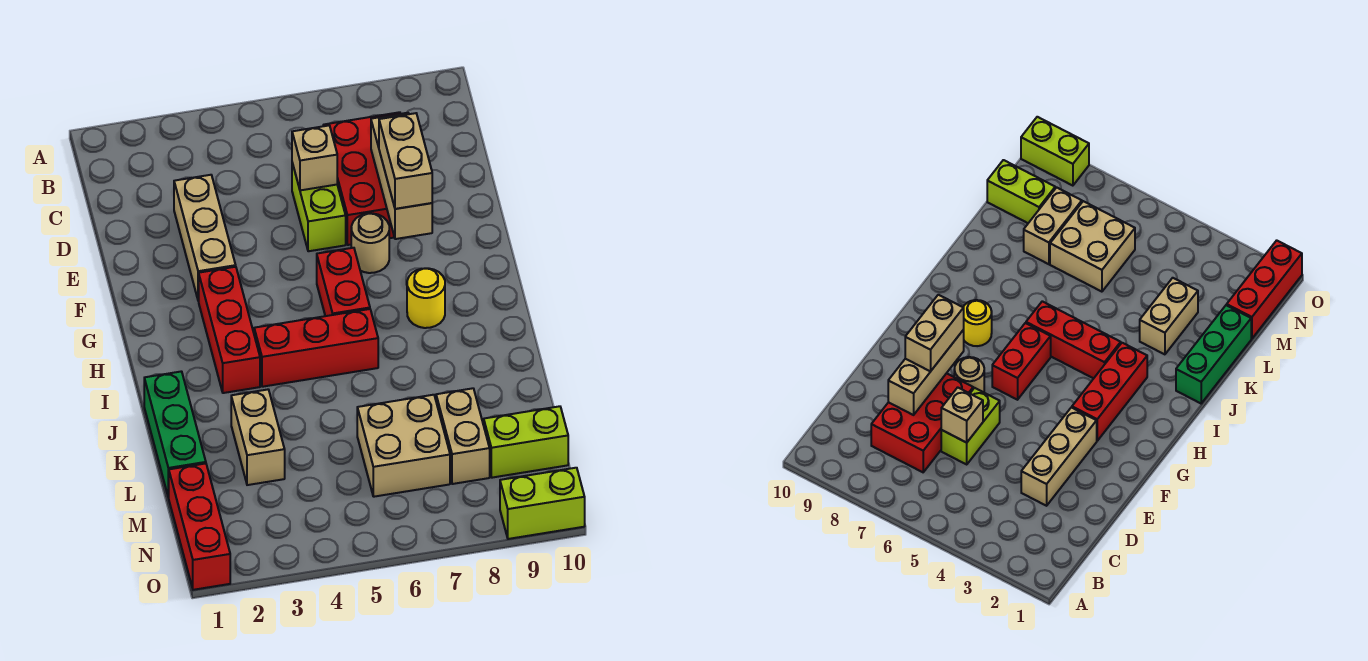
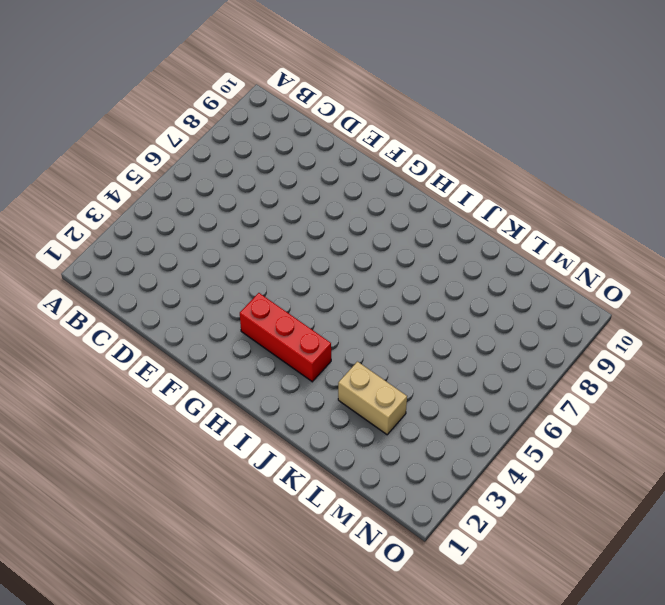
none -> red brick C7:E8 level 1
none -> tan brick D3:F3 level 1
none -> lime brick D6:E6 level 1

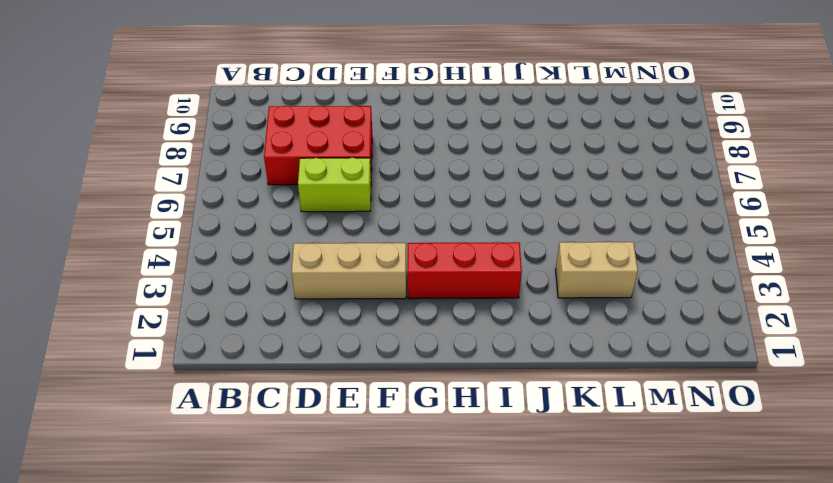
none -> tan round brick F7 level 1
none -> red brick G6:H6 level 1
none -> yellow round brick H8 level 1

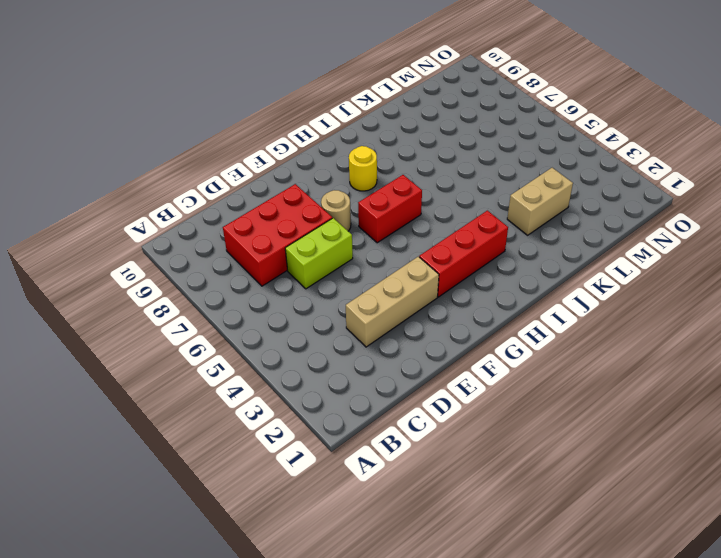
none -> red brick I4:I6 level 1
none -> green brick J1:L1 level 1
none -> tan brick L6:M7 level 1

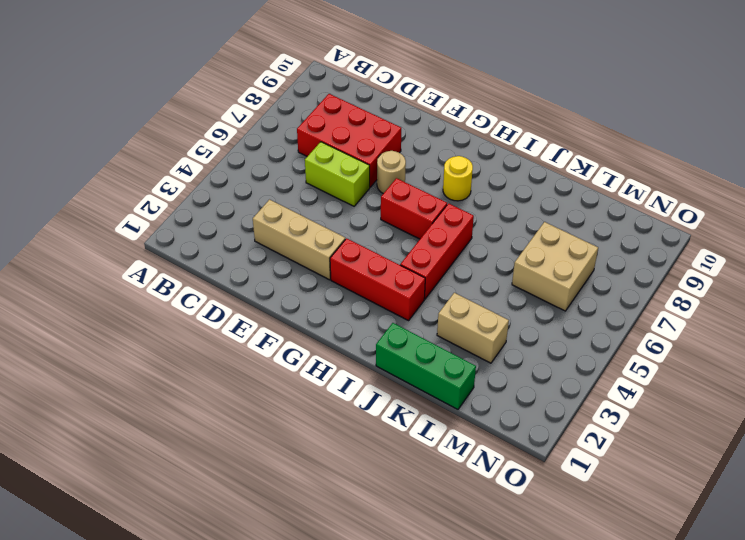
none -> tan brick L8:M8 level 1
none -> red brick M1:O1 level 1
none -> lime brick M9:M10 level 1

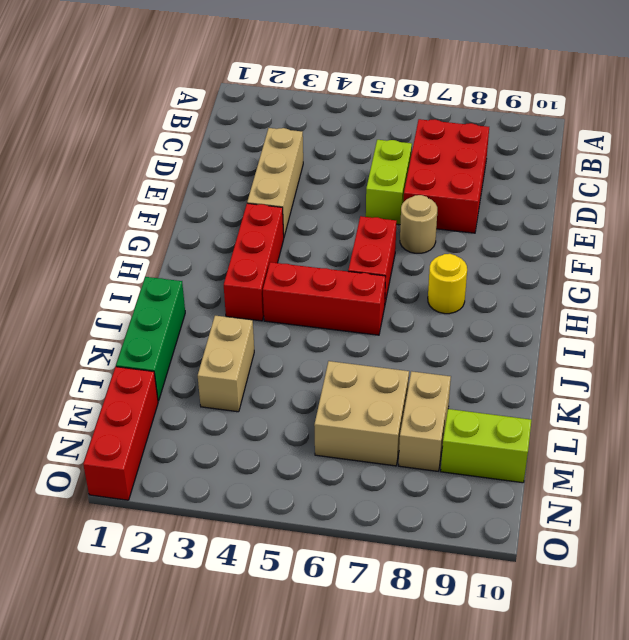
none -> lime brick O9:O10 level 1
none -> tan brick D6 level 2
none -> tan brick D8:F8 level 2

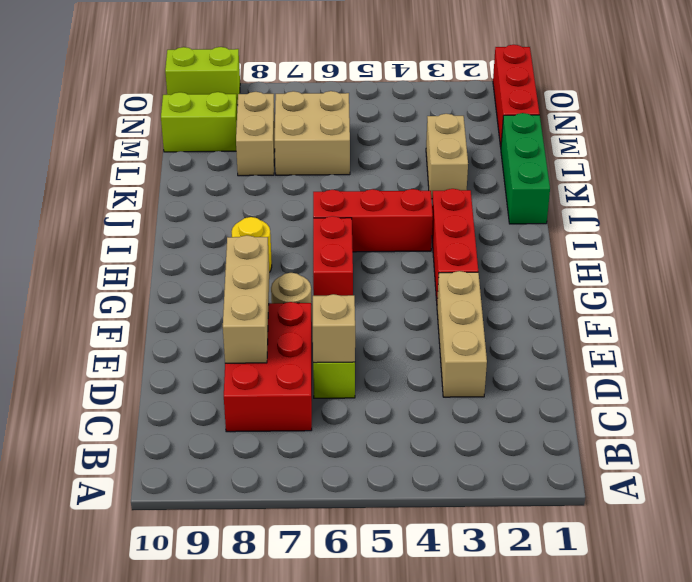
none -> tan brick E8:F8 level 3

